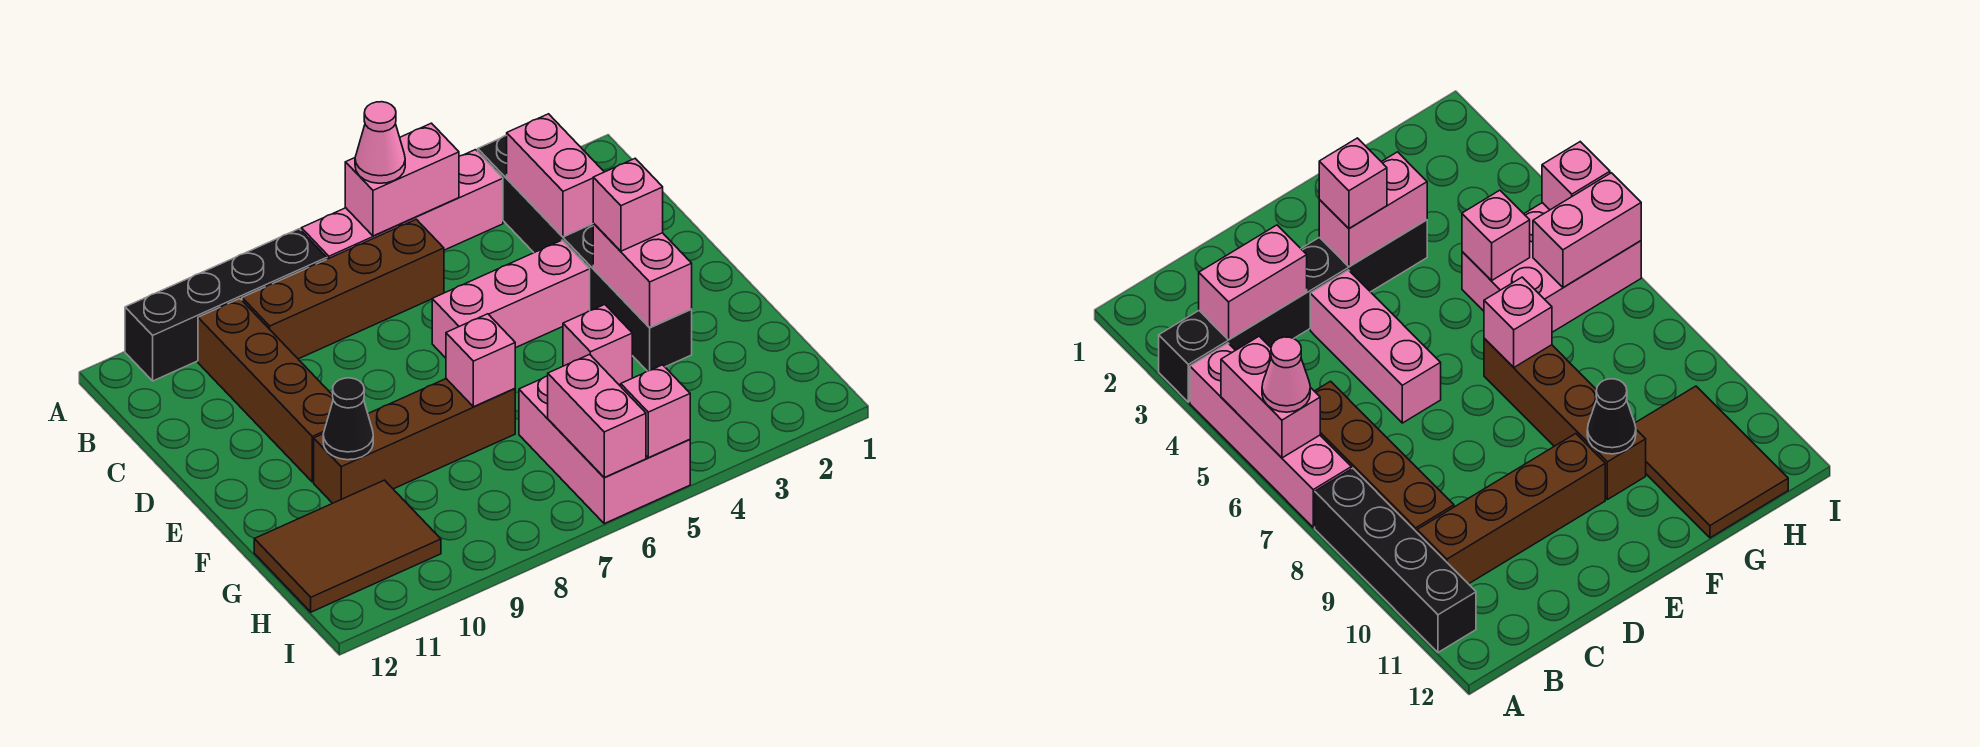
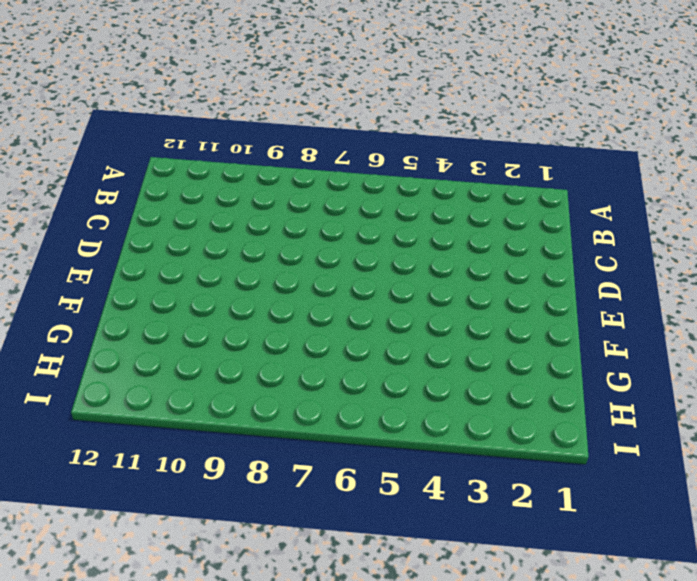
none -> black brick A3:F3 level 1
none -> pink brick A4:A7 level 1
none -> black brick A8:A11 level 1

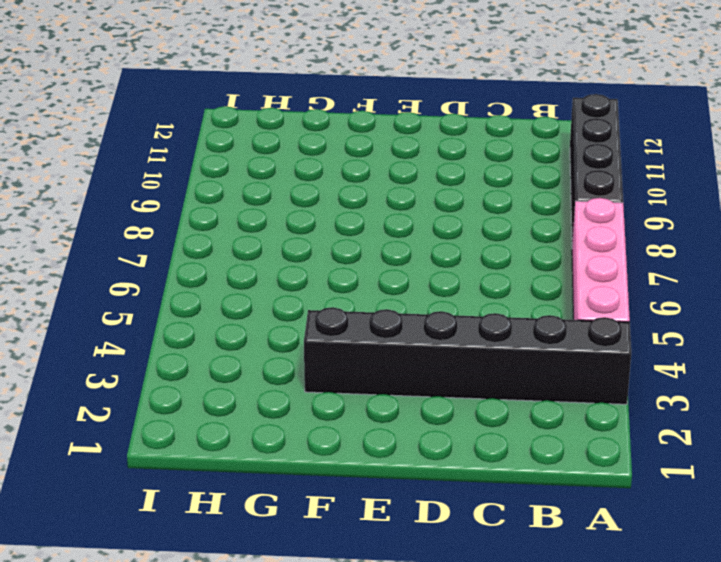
none -> brown brick B6:B9 level 1
none -> brown brick B10:E10 level 1
none -> pink brick D4:D6 level 1

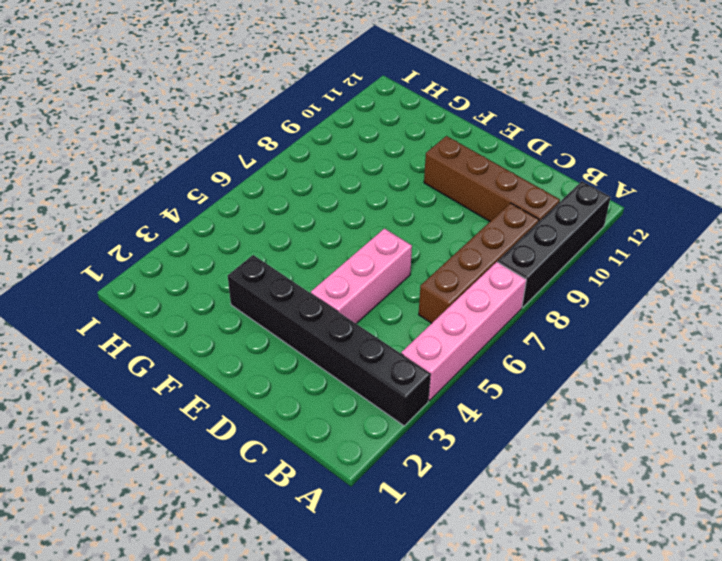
none -> brown brick F7:F10 level 1
none -> pink brick G5:I6 level 1
none -> brown tile G10:H12 level 1

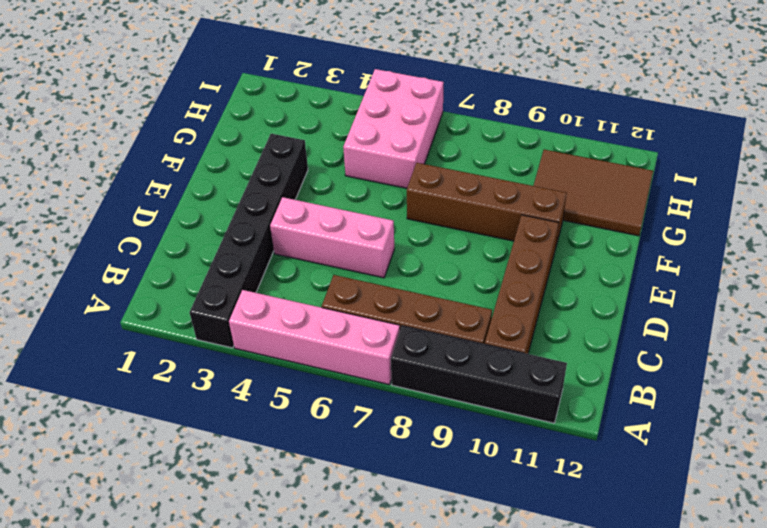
none -> pink brick A5:A6 level 2
none -> pink brick B3:C3 level 2
none -> pink brick E3:F3 level 2

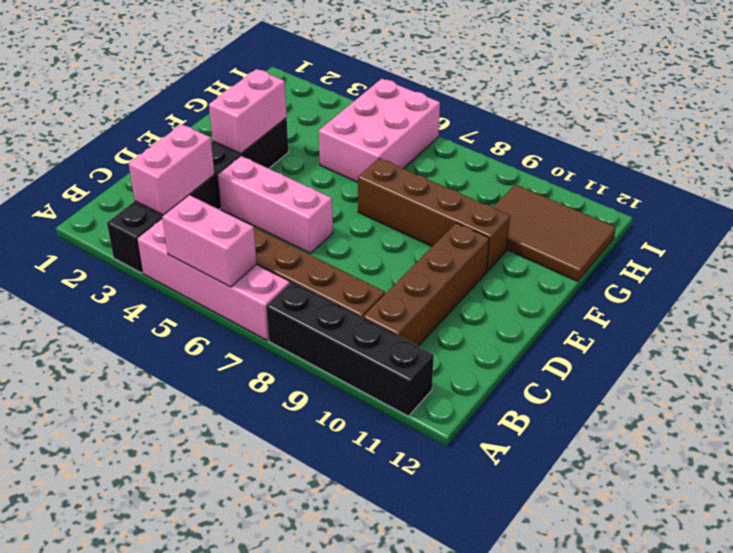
none -> pink brick F7 level 2
none -> black cone F10 level 2
none -> pink brick G5 level 2

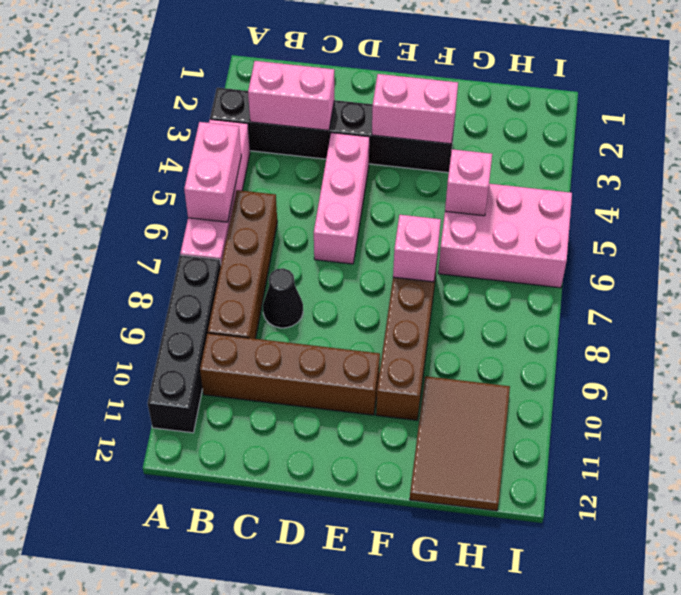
black cone C8 level 1 -> black cone F10 level 2
none -> pink brick H6:I6 level 2
none -> pink brick I5 level 2
none -> pink cone A6 level 3

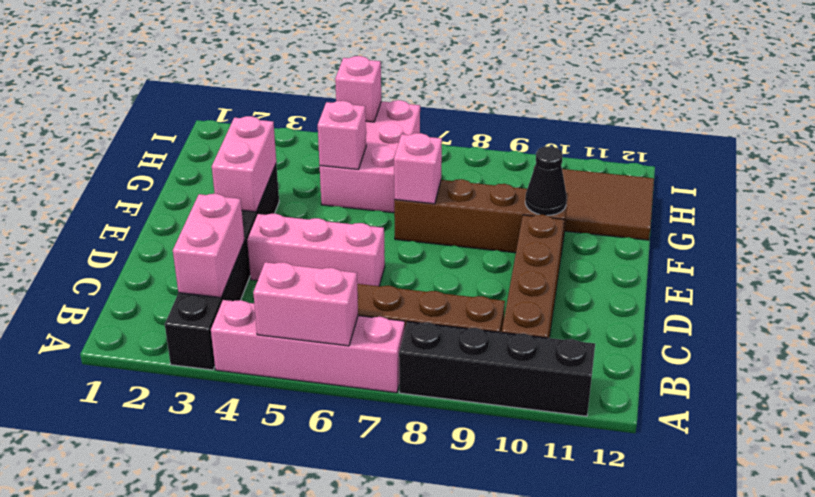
none -> pink brick H6:I6 level 2
none -> pink cone A6 level 3
none -> pink brick E3 level 3

